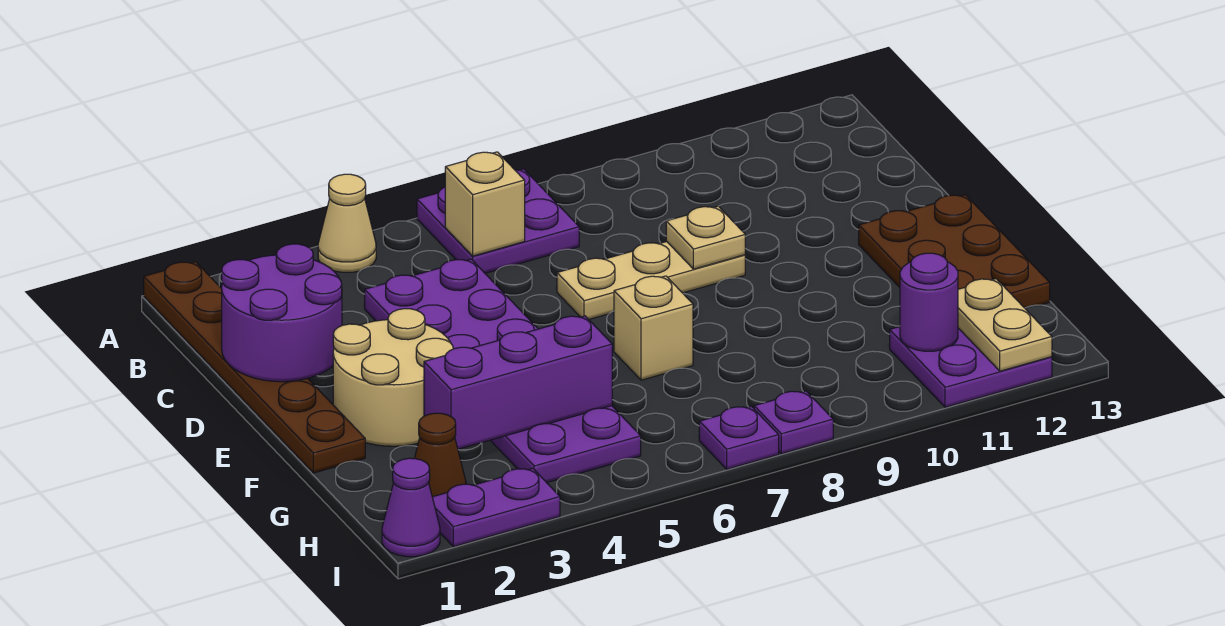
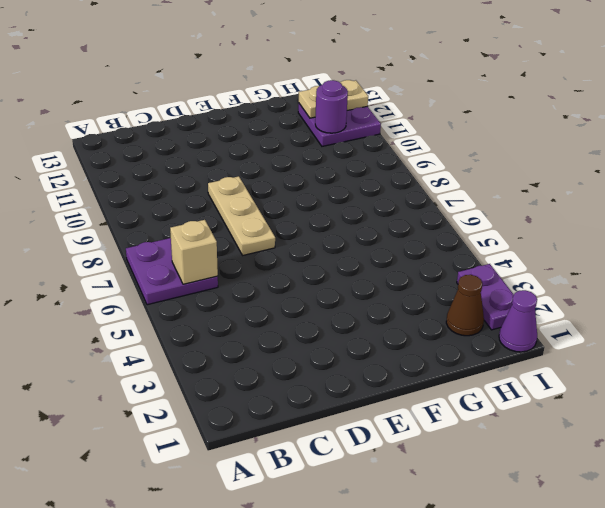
none -> brown plate A1:F1 level 1
none -> tan cone A4 level 1
none -> purple plate C4:H5 level 1

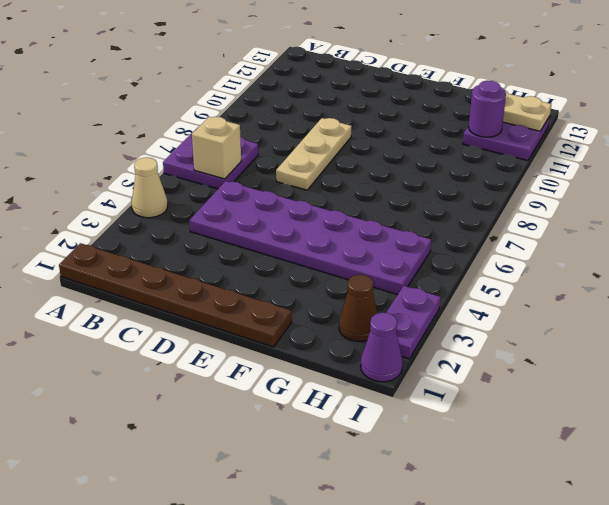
none -> tan round brick E2:F3 level 1
none -> brown plate E12:G13 level 1
none -> tan brick F7 level 1

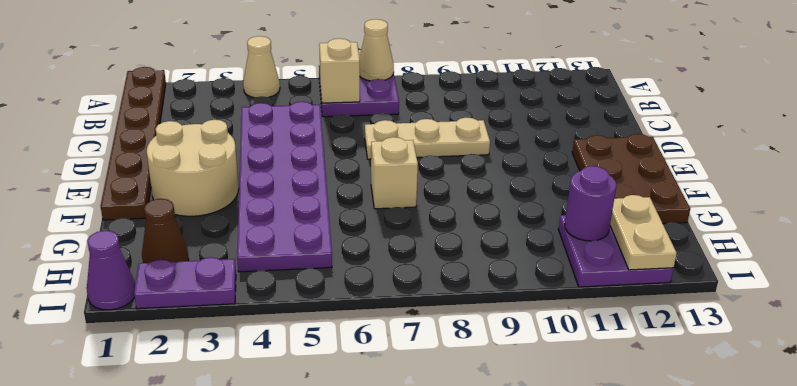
tan cone A7 level 2 -> none
none -> purple plate I7 level 1
none -> purple plate I8 level 1
none -> purple round brick C1:D2 level 2

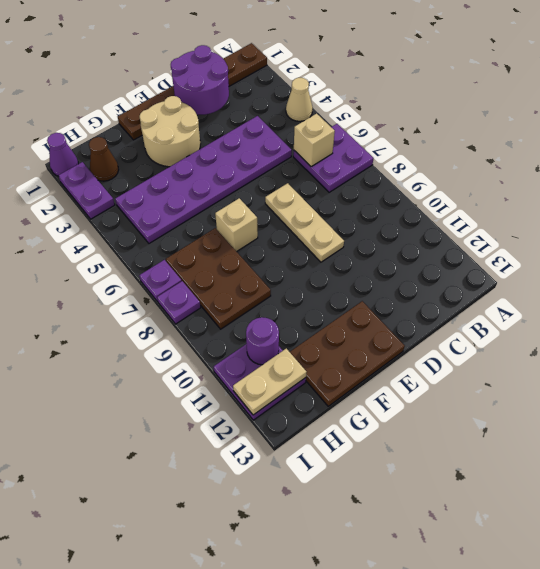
brown plate G7:H9 level 1 -> none
none -> tan plate D9 level 2
none -> purple brick G3:G5 level 2

